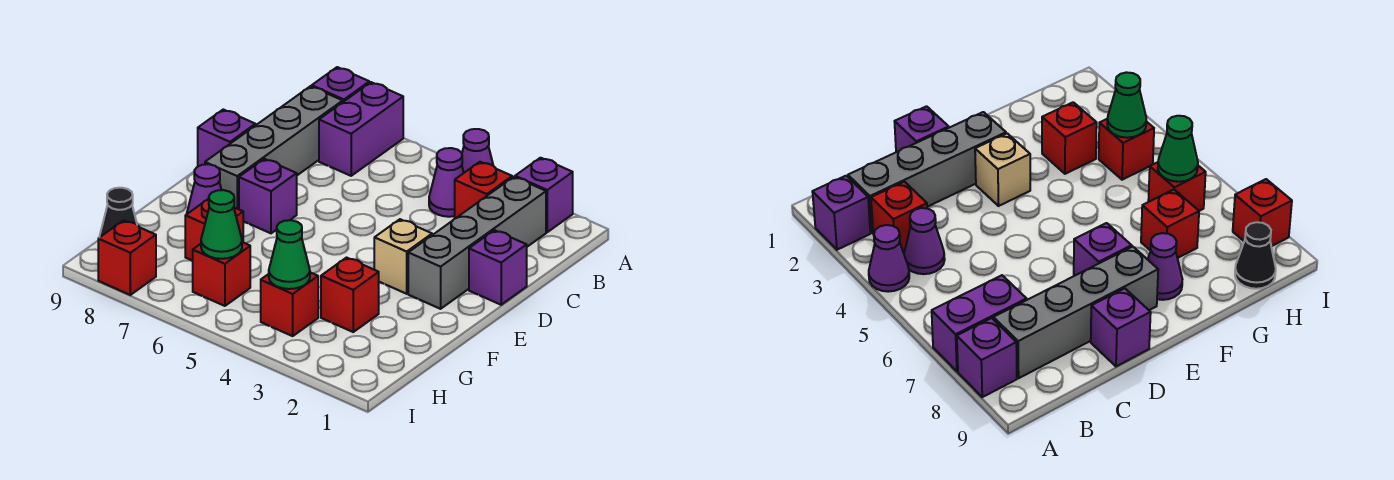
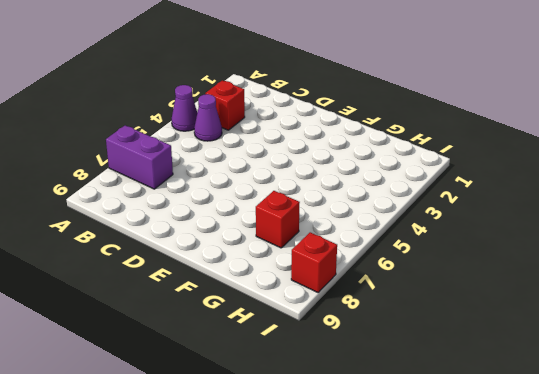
none -> purple brick A2 level 1
none -> purple brick A8 level 1
none -> grey brick B2:E2 level 1

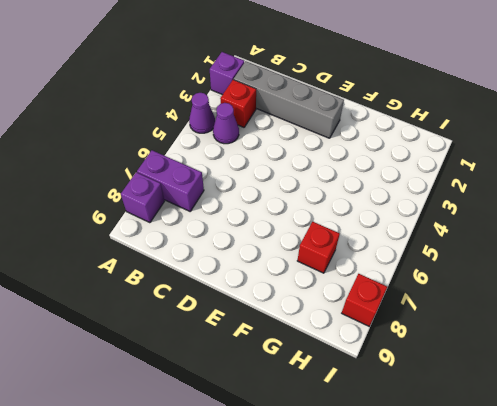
none -> grey brick B8:E8 level 1
none -> purple brick D1 level 1
none -> purple brick D9 level 1

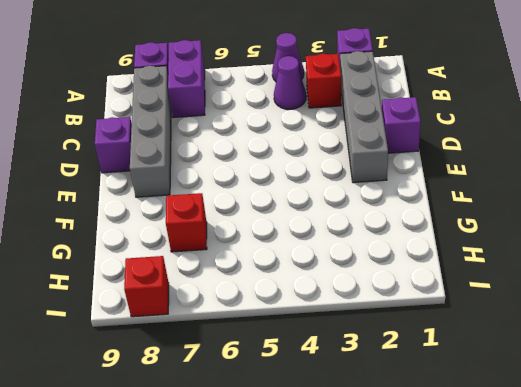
none -> tan brick E3 level 1
none -> purple brick E7 level 1
none -> purple cone F8 level 1

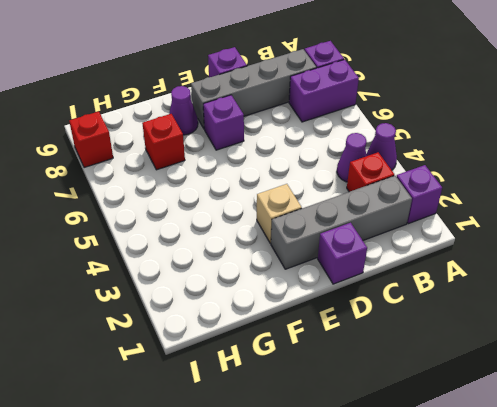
none -> red brick G3 level 1
none -> red brick H4 level 1
none -> red brick H6 level 1

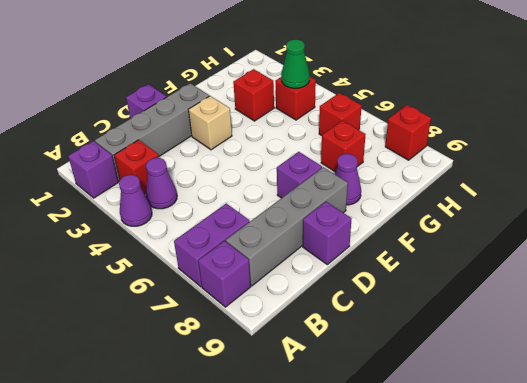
none -> black cone H9 level 1
none -> green cone H6 level 2

